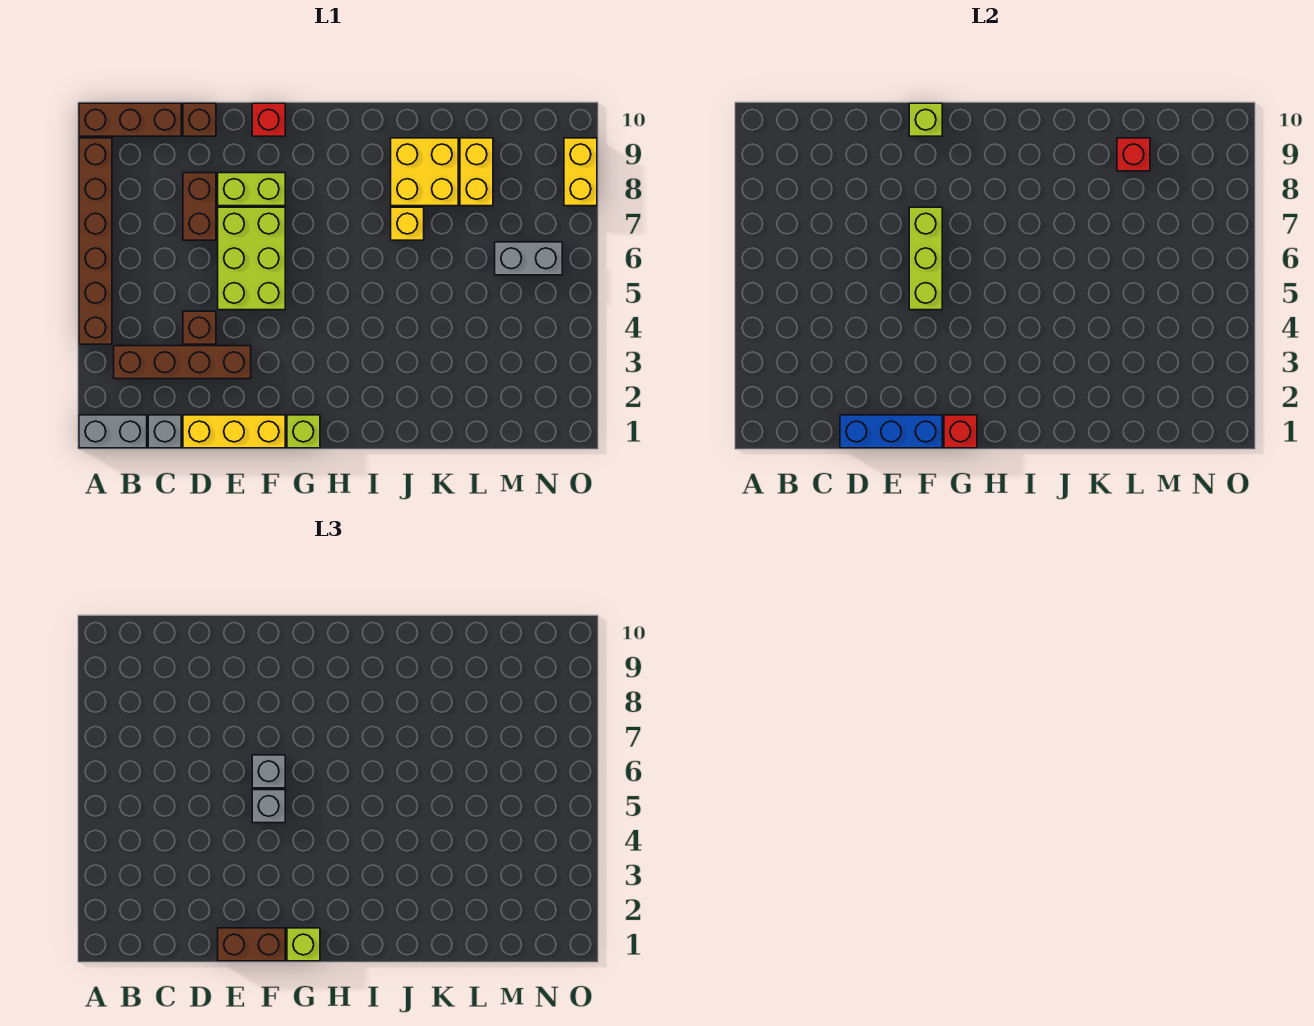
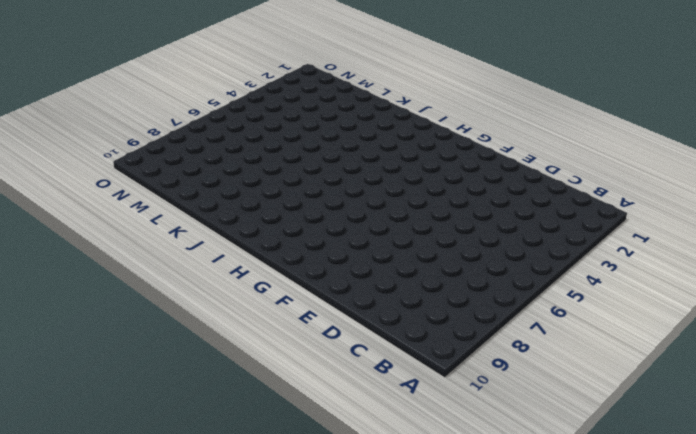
none -> grey brick A1:B1 level 1
none -> brown brick A4:A9 level 1
none -> brown brick A10:C10 level 1

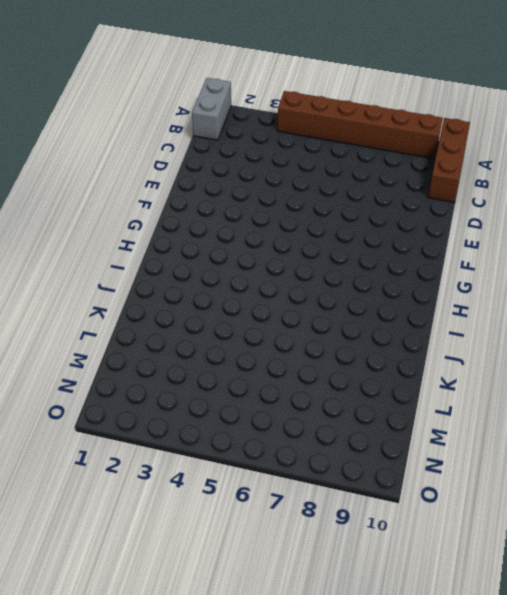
none -> brown brick B3:E3 level 1
none -> grey brick C1 level 1
none -> yellow brick D1:F1 level 1

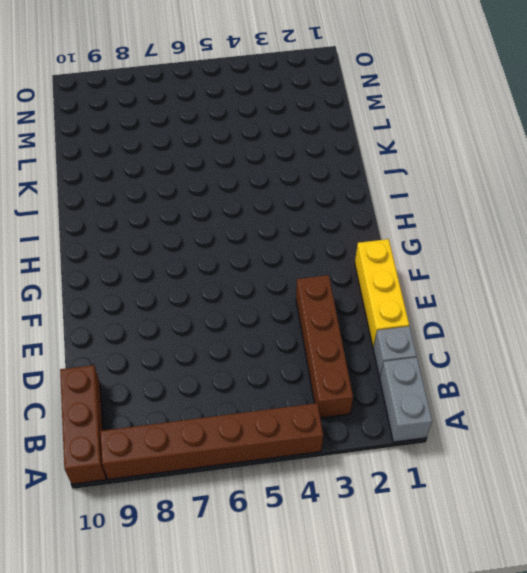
none -> brown brick D4 level 1
none -> brown brick D7:D8 level 1
none -> brown brick D10 level 1

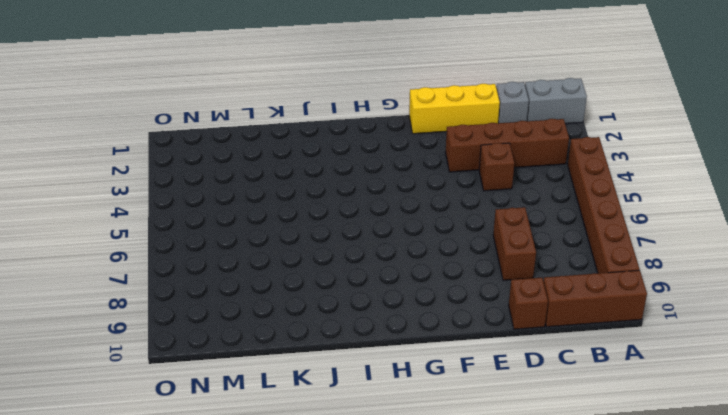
none -> lime brick E5:F7 level 1
none -> lime brick E8:F8 level 1
none -> red brick F10 level 1

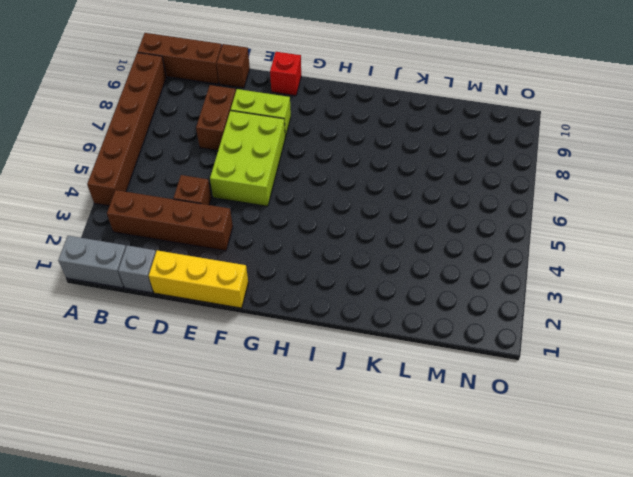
none -> lime brick G1 level 1
none -> yellow brick J7 level 1
none -> yellow brick J8:K9 level 1

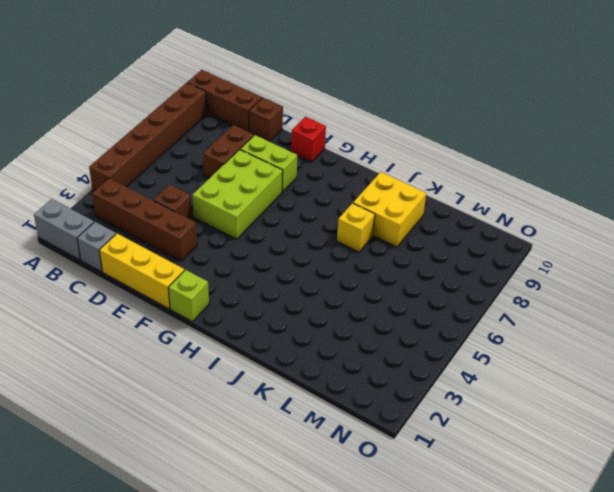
none -> yellow brick L8:L9 level 1
none -> grey brick M6:N6 level 1
none -> yellow brick O8:O9 level 1

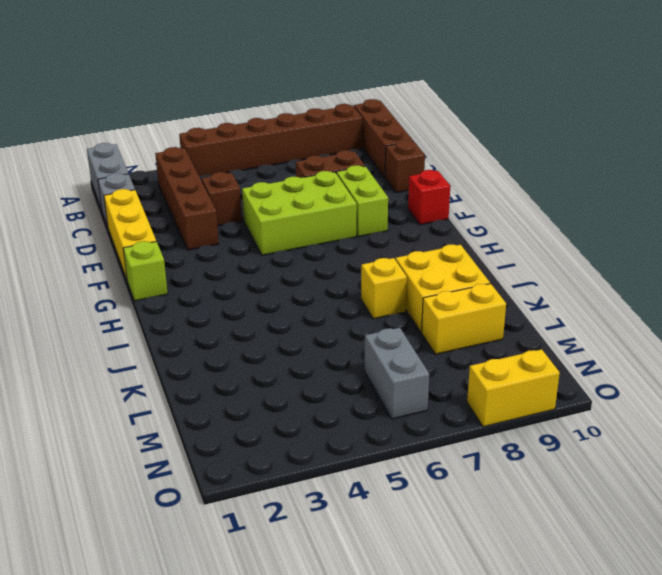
none -> blue brick D1:F1 level 2
none -> lime brick F5:F7 level 2
none -> lime brick F10 level 2

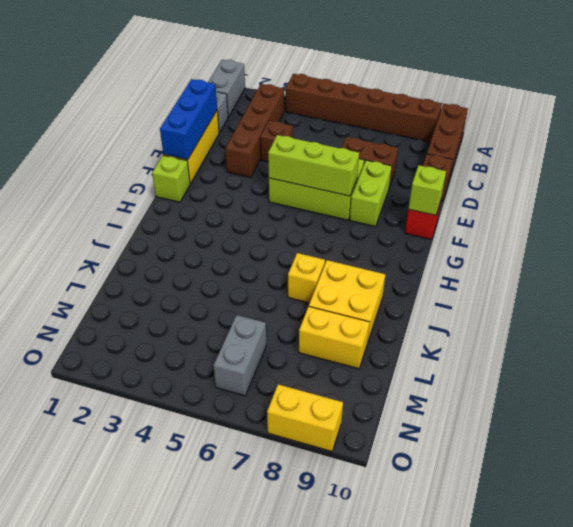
none -> red brick G1 level 2
none -> red brick L9 level 2
none -> brown brick E1:F1 level 3

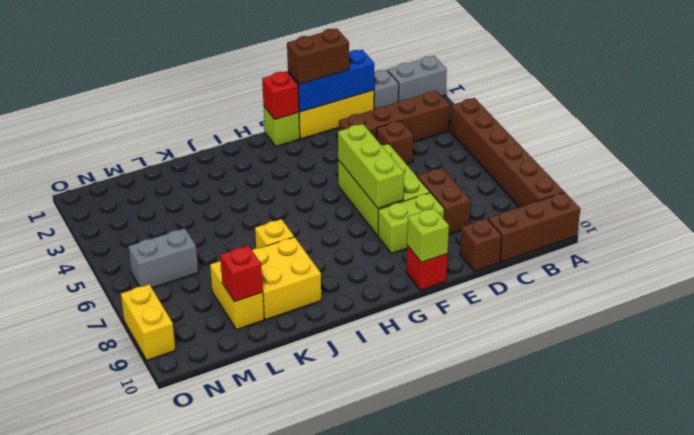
none -> grey brick F5 level 3
none -> grey brick F6 level 3
none -> lime brick G1 level 3

